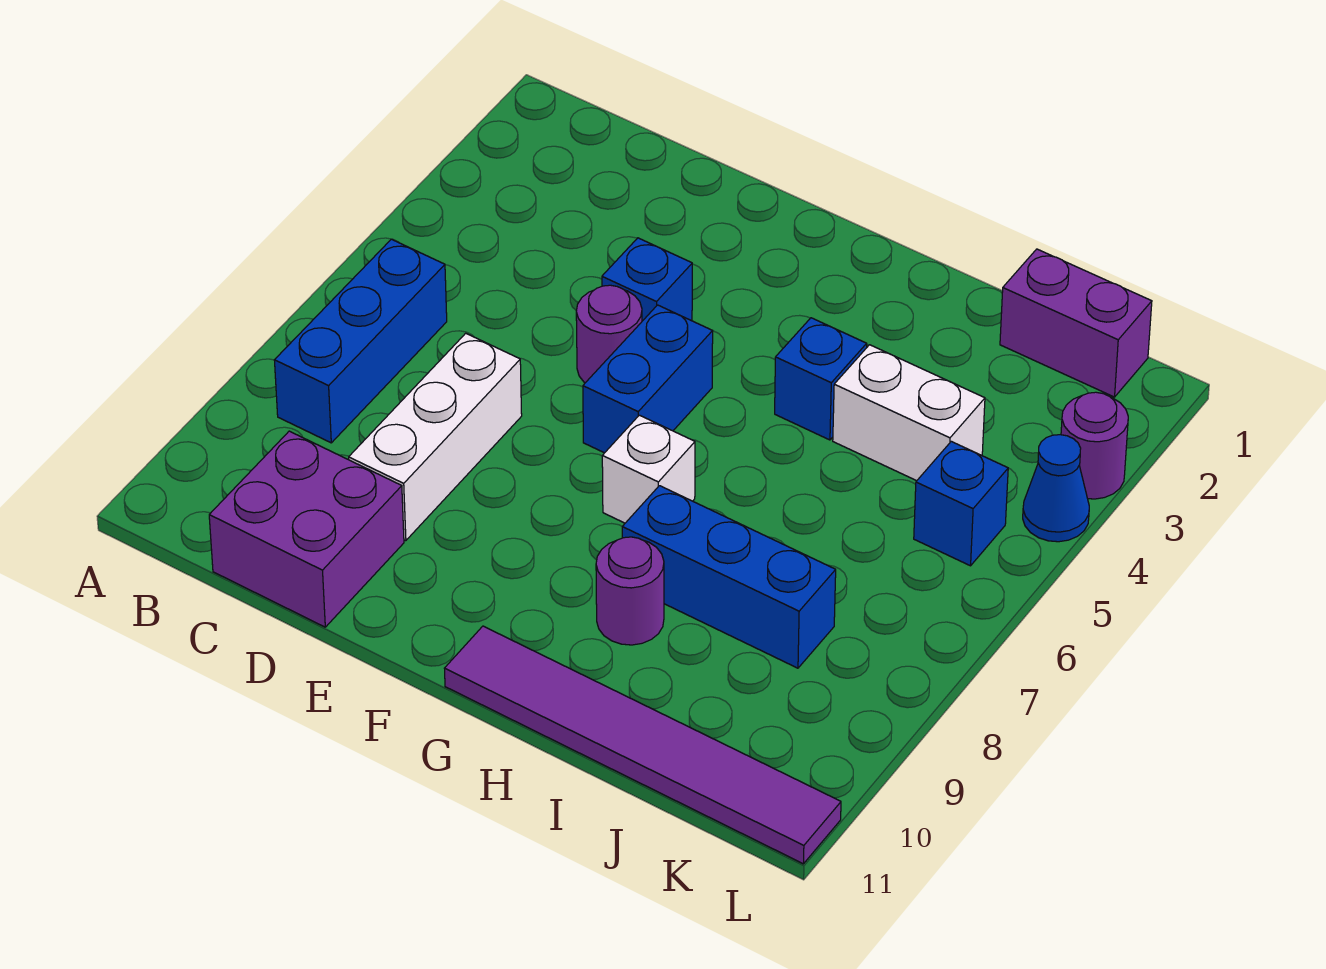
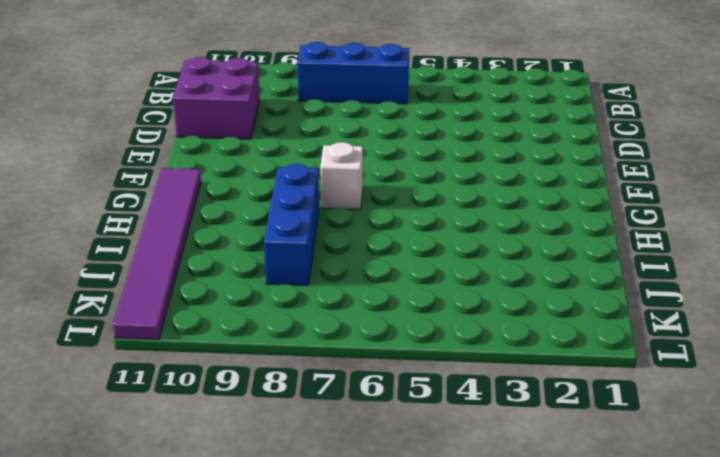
none -> white brick D7:D9 level 1
none -> blue brick E4 level 1
none -> purple round brick E5 level 1

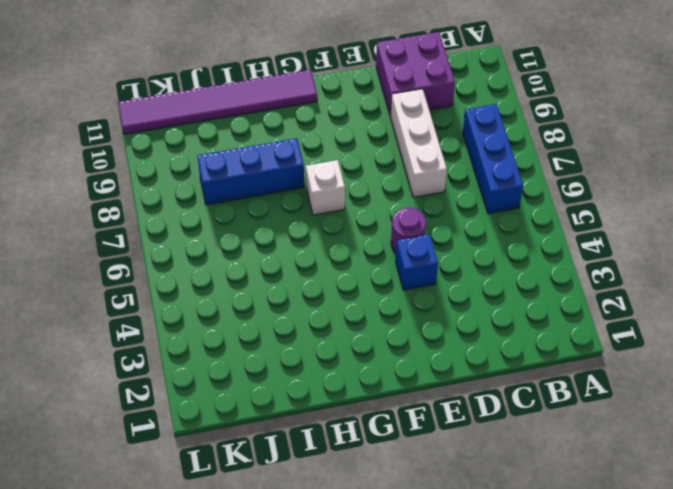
none -> blue brick F5:F6 level 1
none -> blue brick H4 level 1
none -> purple round brick H9 level 1

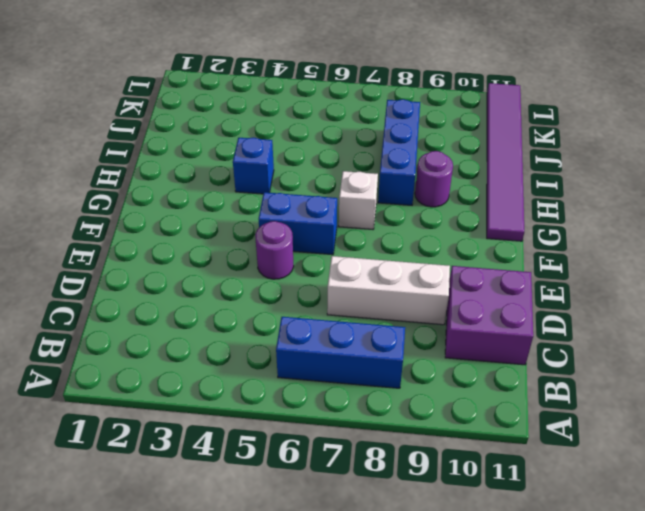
none -> blue brick E4 level 1
none -> white brick I4:J4 level 1
none -> purple brick J1:K1 level 1

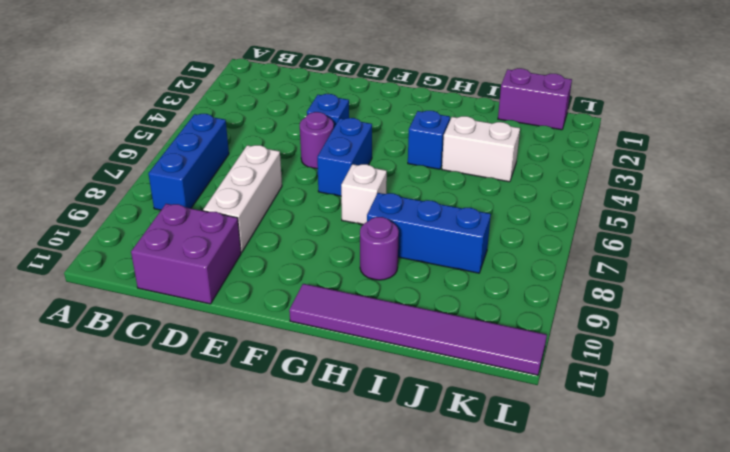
none -> blue brick K5 level 1
none -> purple round brick L3 level 1
none -> blue cone L4 level 1

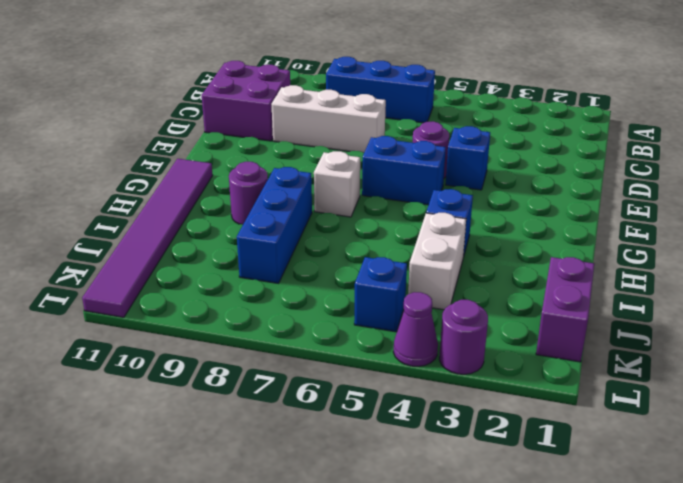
purple cone L4 level 1 -> blue cone L4 level 1

